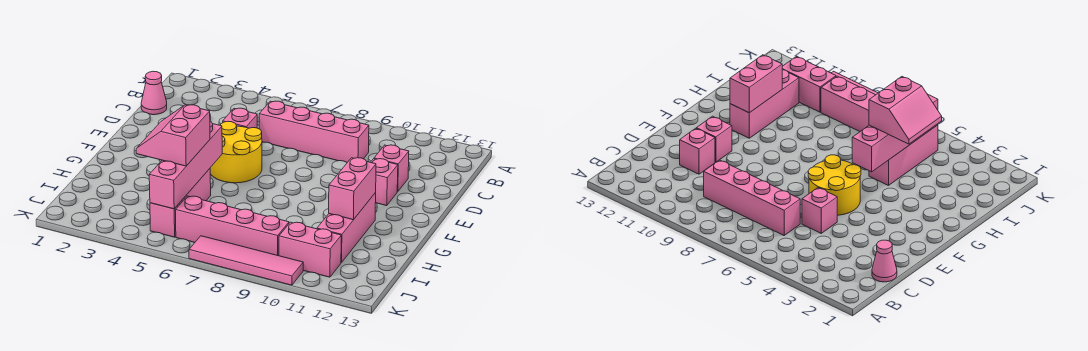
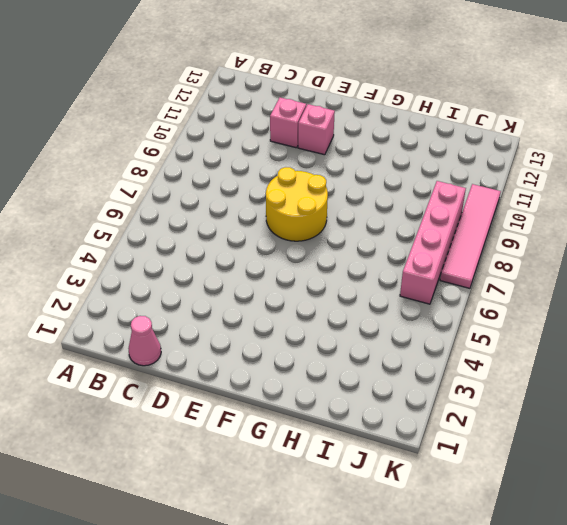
yellow round brick E7:F8 level 1 -> yellow round brick E5:F6 level 1
none -> pink brick C6:C9 level 1
none -> pink brick D5 level 1
none -> pink brick G11:I11 level 1

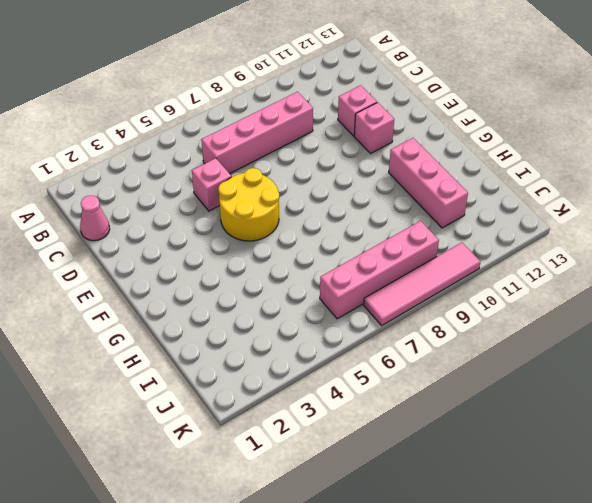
none -> pink brick H5:J5 level 1
none -> pink brick J10:J11 level 1
none -> pink brick G5:J5 level 2

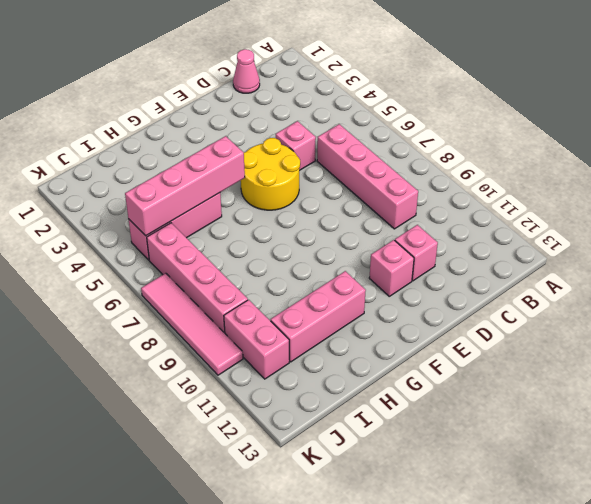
none -> pink brick G11:H11 level 2
none -> pink slope H4:I5 level 3 top 5

